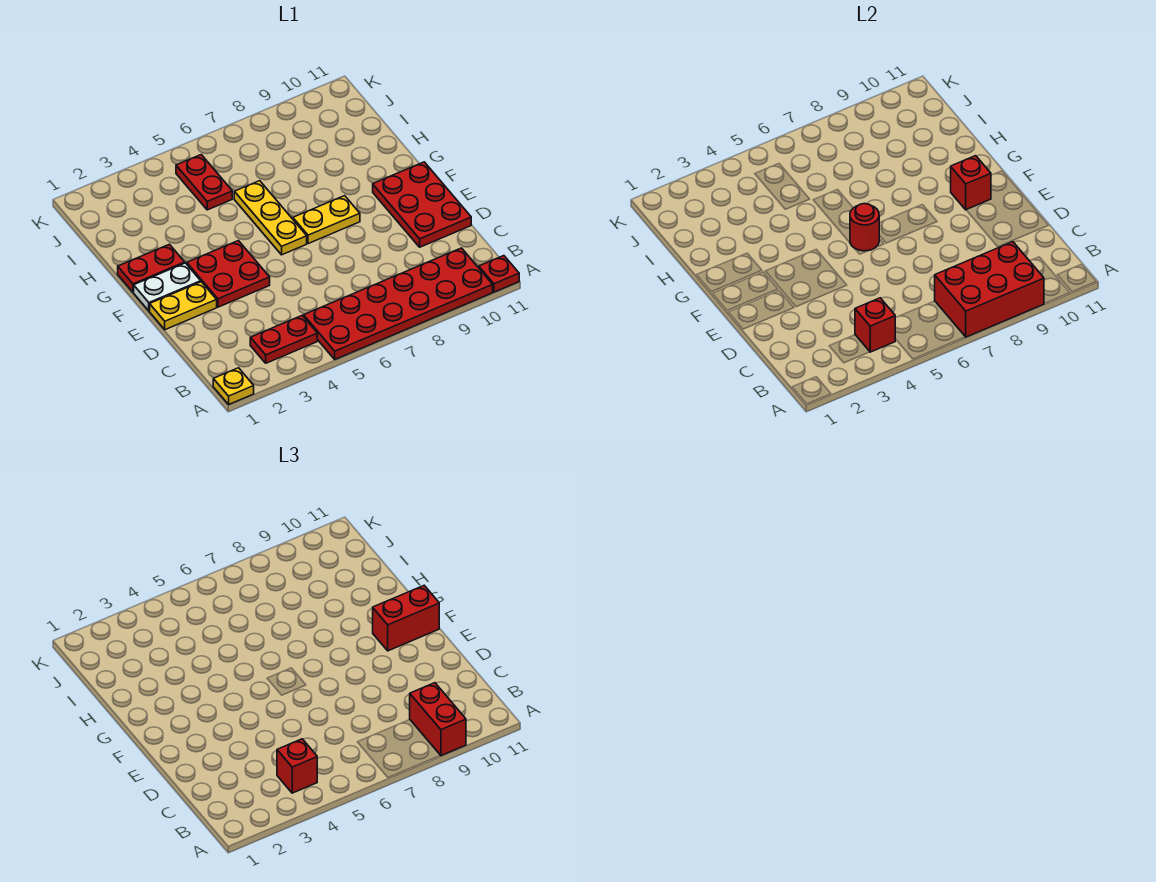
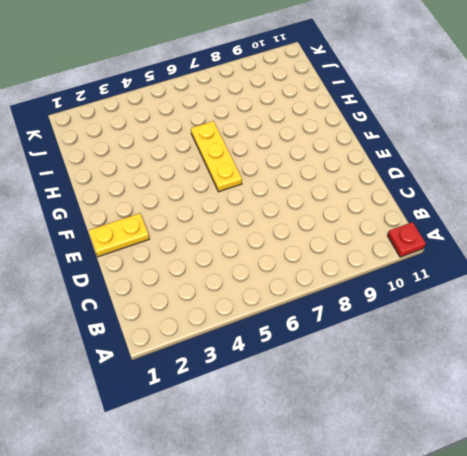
none -> yellow plate A1 level 1
none -> red plate A5:B10 level 1
none -> red plate B3:B4 level 1

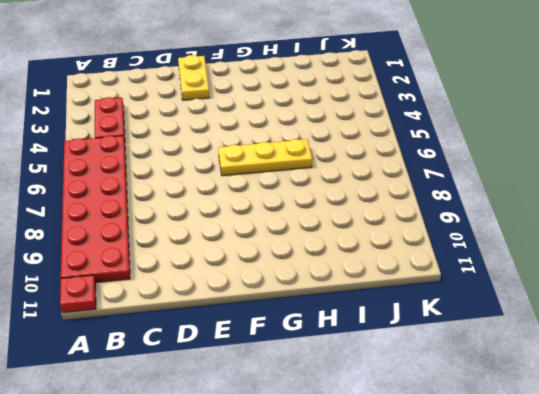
none -> yellow plate A1 level 1
none -> red plate D10:F11 level 1
none -> red plate E3:F4 level 1

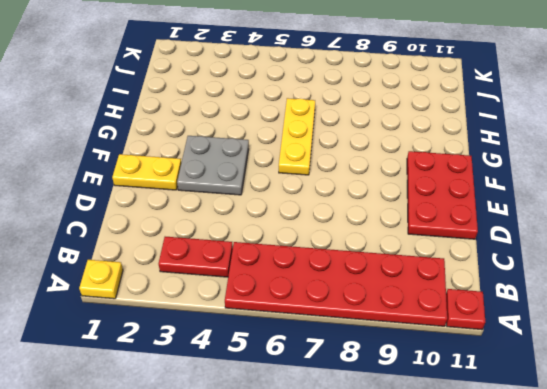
grey plate E3:F4 level 1 -> red plate E3:F4 level 1
none -> white plate F1:F2 level 1
none -> yellow plate F7:F8 level 1
none -> red plate G1:G2 level 1

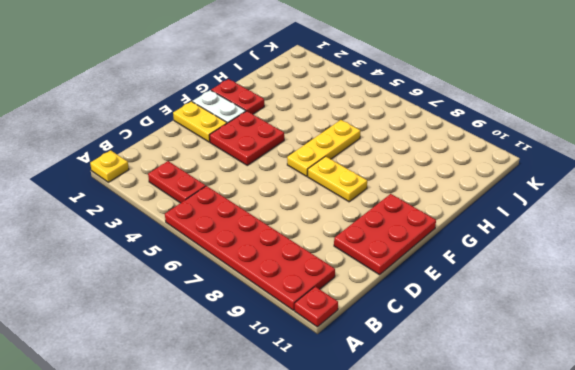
none -> red plate I5:J5 level 1
none -> red brick A7:B9 level 2
none -> red brick B4 level 2

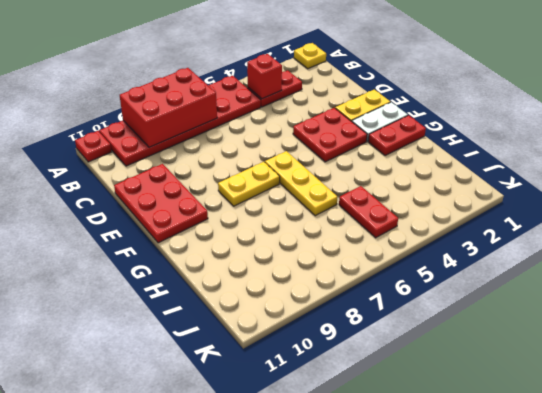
none -> red round brick F6 level 2
none -> red brick F10 level 2
none -> red brick A9:B9 level 3

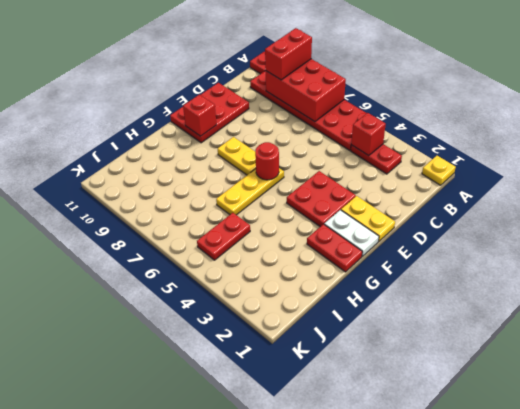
none -> red brick B4 level 3
none -> red brick F10:F11 level 3

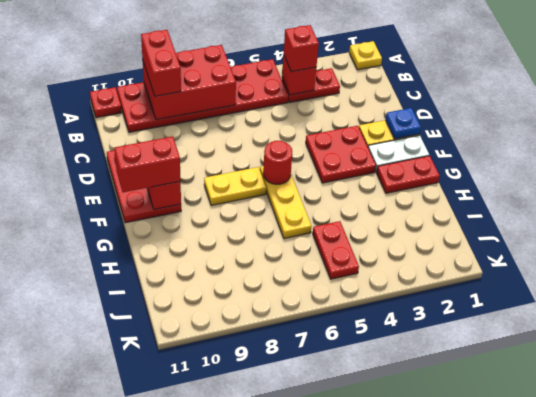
blue plate E1 level 2 -> none

